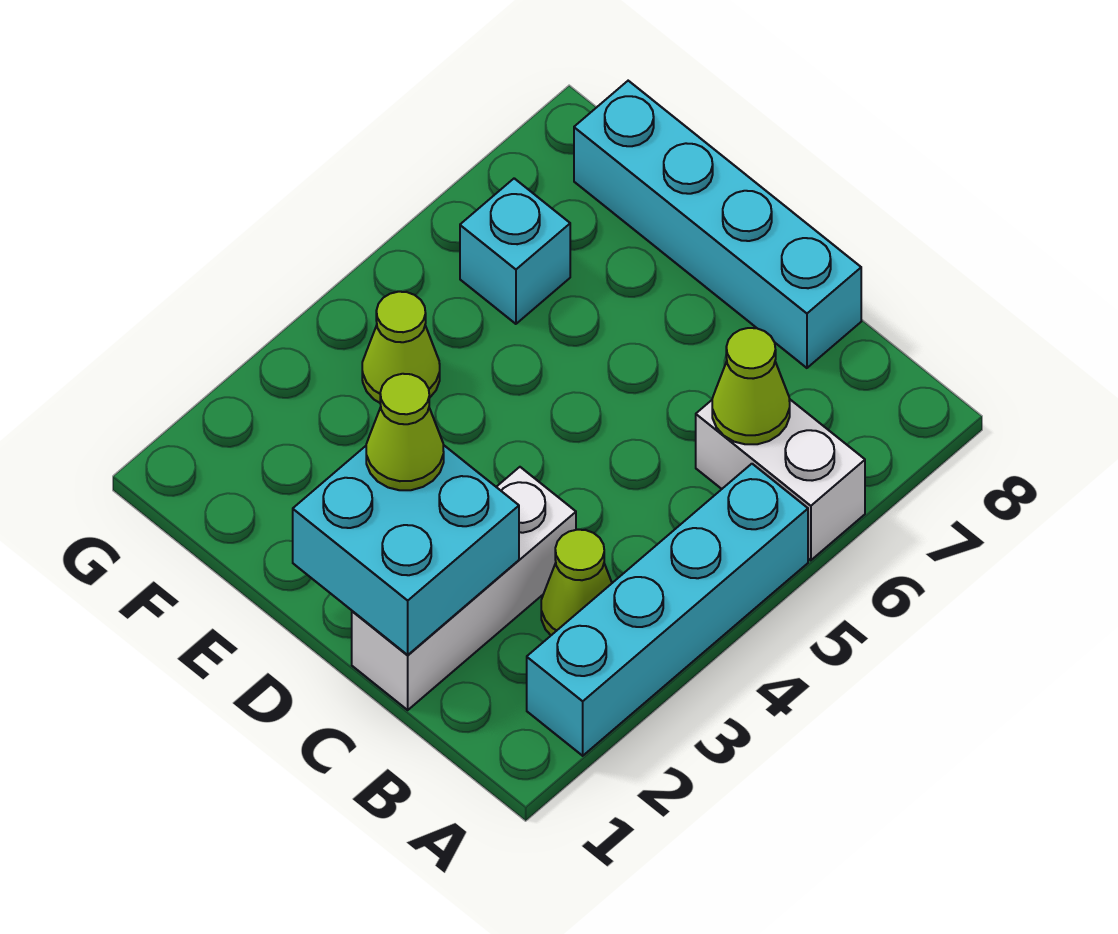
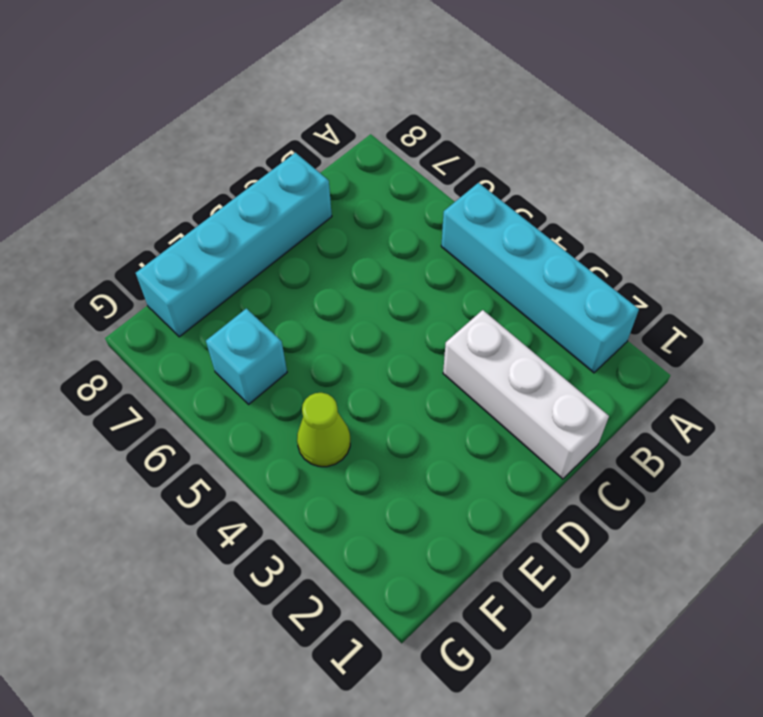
none -> white brick A6:B6 level 1
none -> lime cone B3 level 1

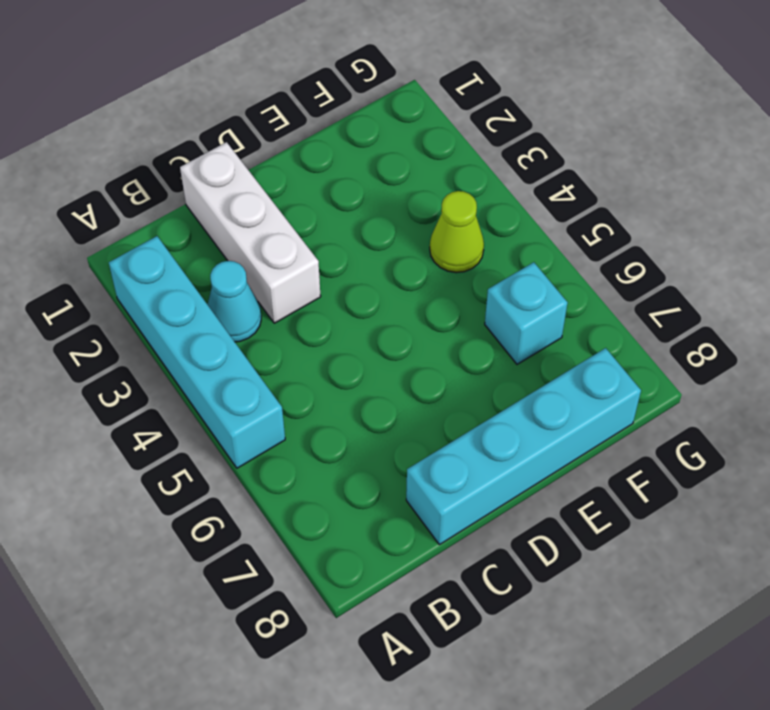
cyan cone B3 level 1 -> lime cone B3 level 1
none -> white brick A6:B6 level 1
none -> lime cone B6 level 2

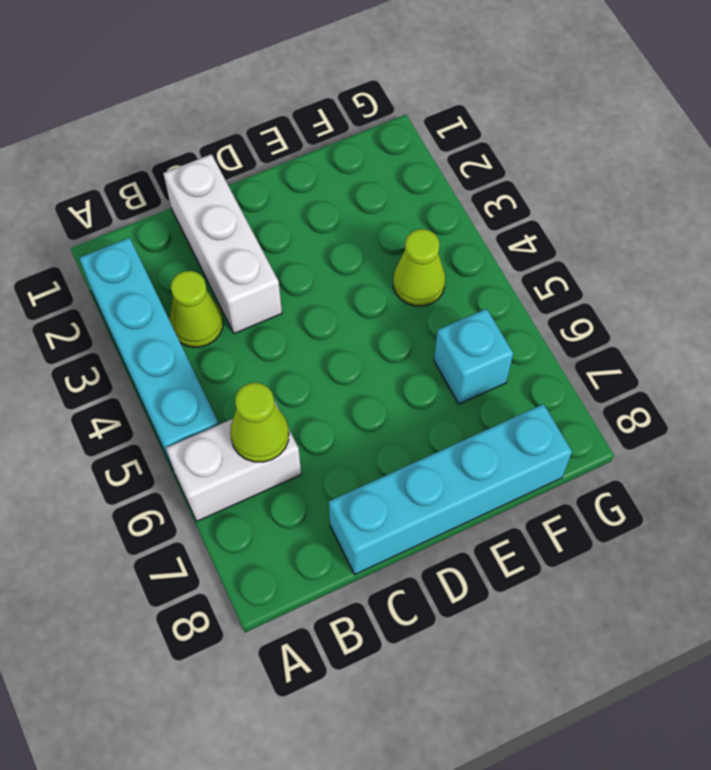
none -> cyan brick C1:D2 level 2
none -> lime cone D2 level 3

